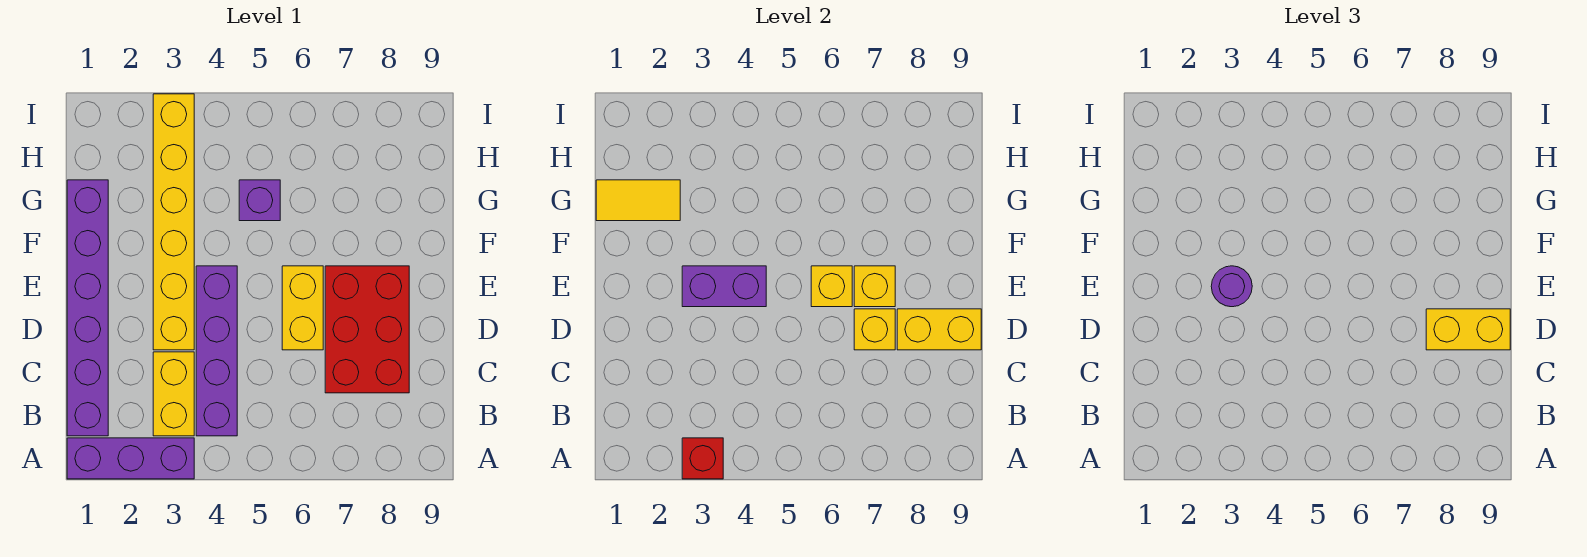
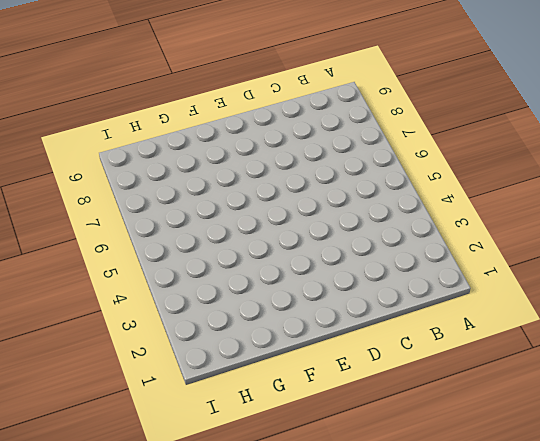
none -> purple brick A1:A3 level 1
none -> purple brick B1:G1 level 1
none -> yellow brick B3:C3 level 1

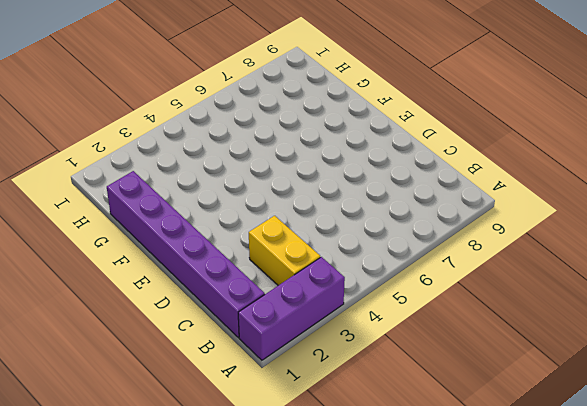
none -> purple brick B4:E4 level 1
none -> red brick C7:E8 level 1
none -> yellow brick D3:I3 level 1

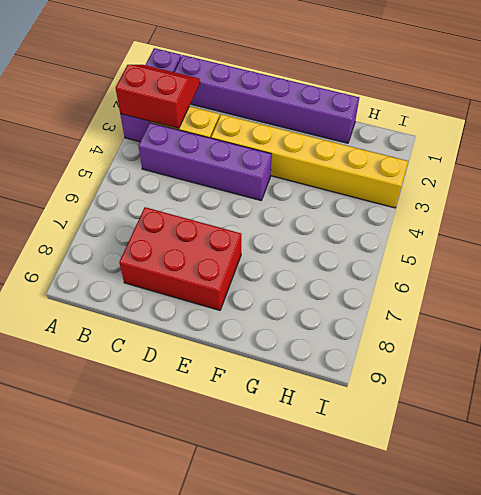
red slope A2:B3 level 2 top 3 -> red brick A3 level 2
none -> yellow brick D6:E6 level 1
none -> purple brick G5 level 1
none -> yellow brick D7 level 2

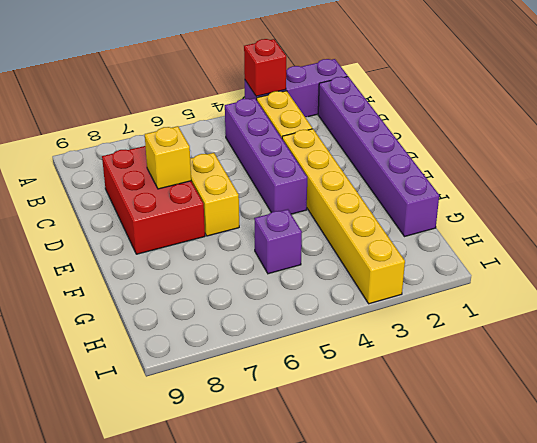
none -> yellow brick D8:D9 level 2
none -> purple brick E3:E4 level 2
none -> yellow brick E6 level 2

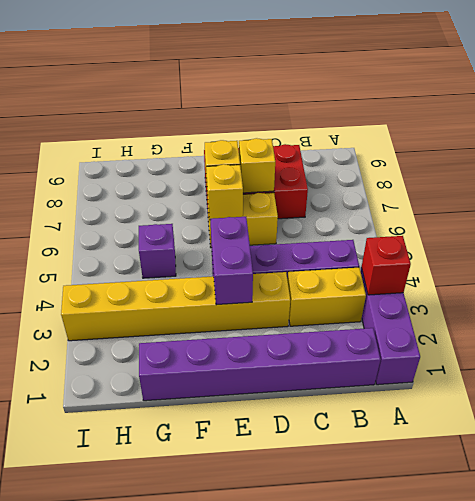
none -> yellow brick D8:D9 level 2
none -> yellow tile G1:G2 level 2
none -> yellow brick D8:D9 level 3

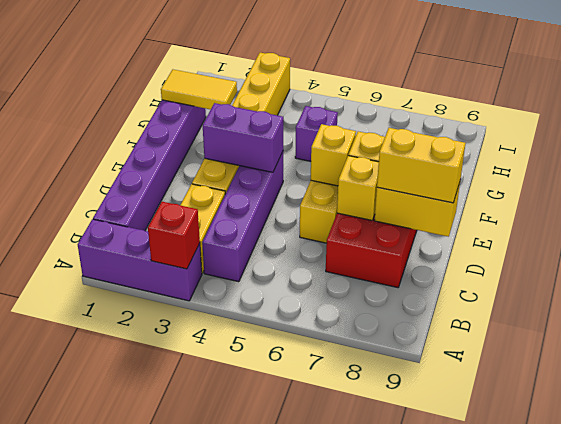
none -> purple round brick E3 level 3

